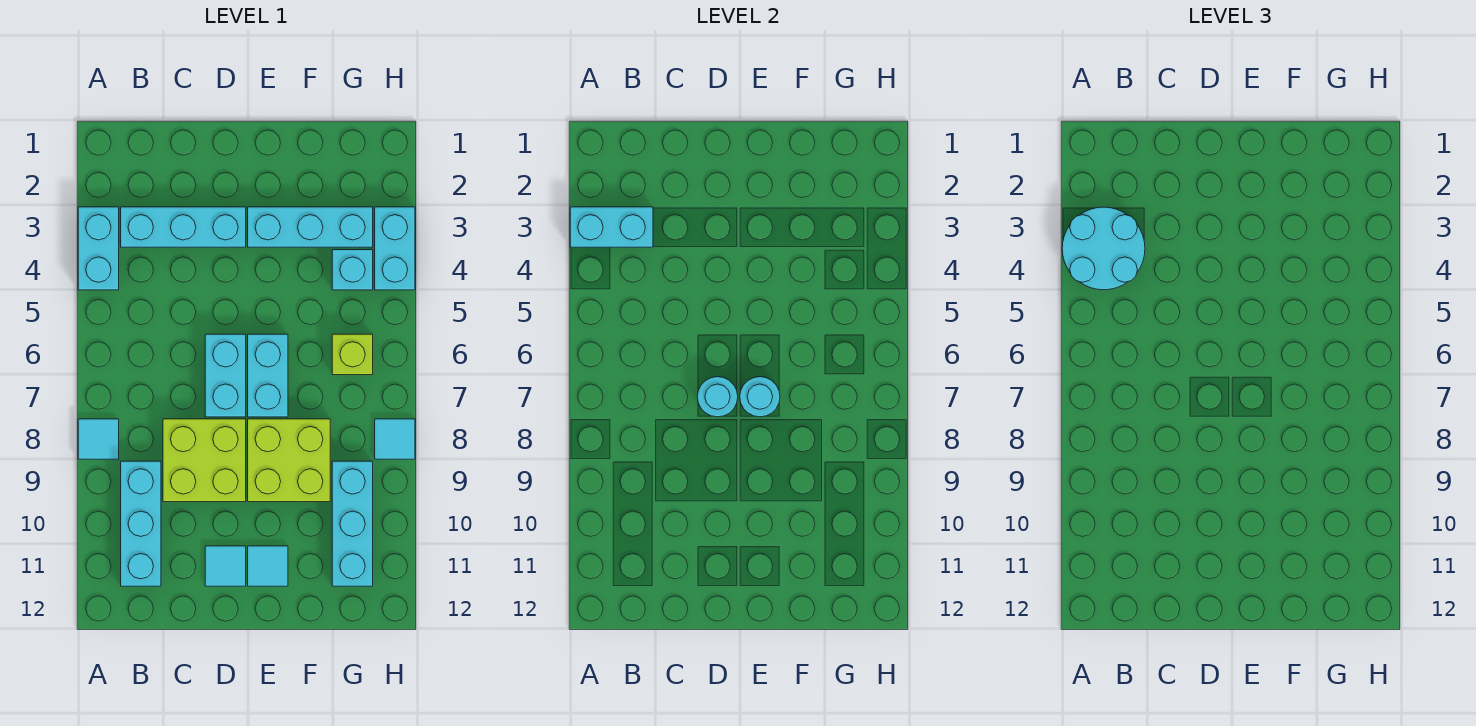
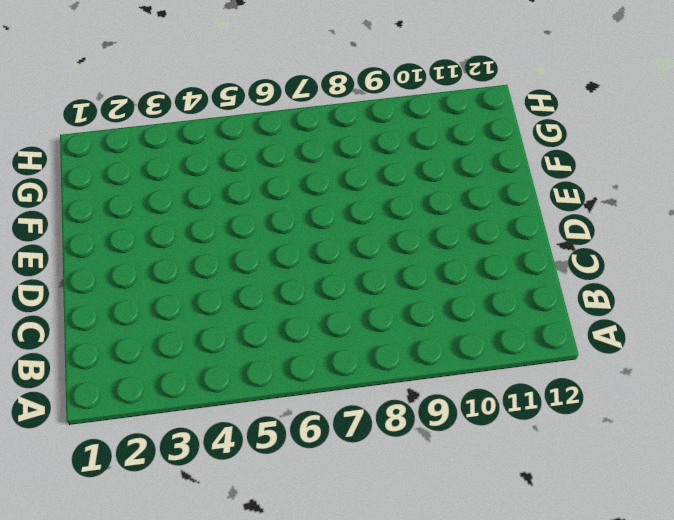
none -> cyan brick A3:A4 level 1
none -> cyan tile A8 level 1
none -> cyan brick B3:D3 level 1

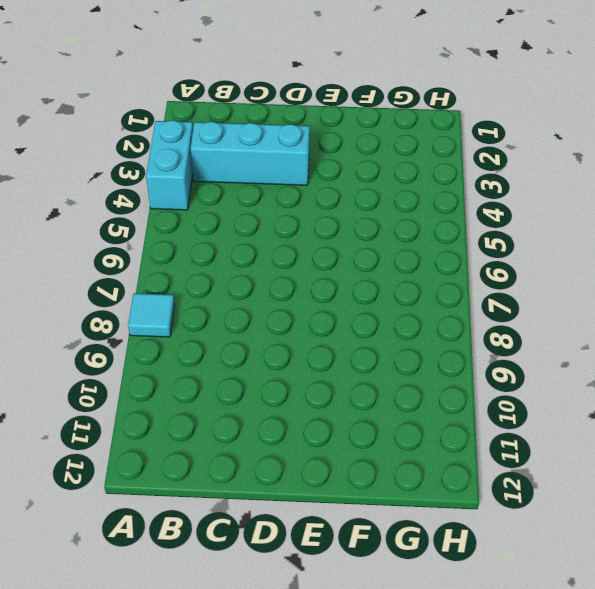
none -> cyan brick B9:B11 level 1
none -> lime brick C8:D9 level 1
none -> cyan brick D6:D7 level 1

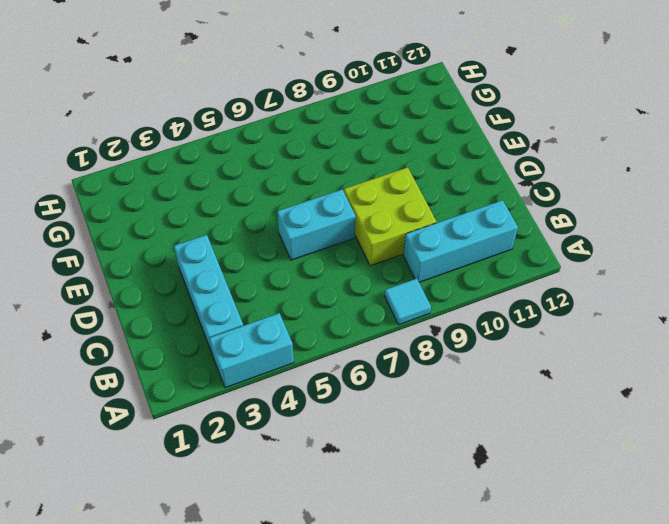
none -> cyan tile D11 level 1
none -> cyan brick E3:G3 level 1
none -> cyan brick E6:E7 level 1

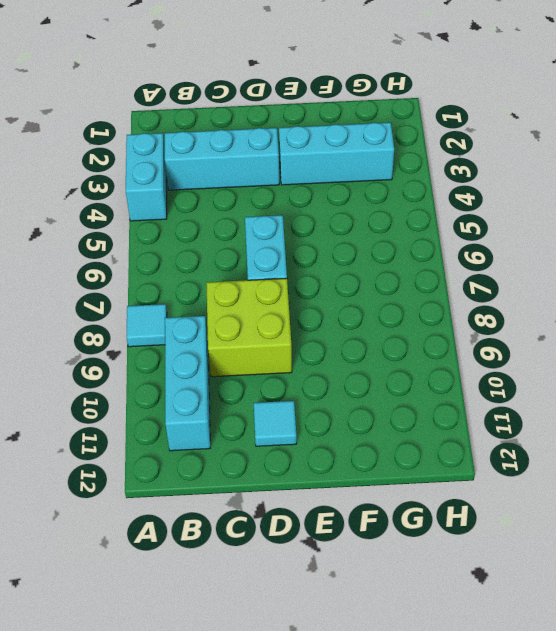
none -> cyan brick E6:E7 level 1
none -> lime brick E8:F9 level 1
none -> cyan tile E11 level 1

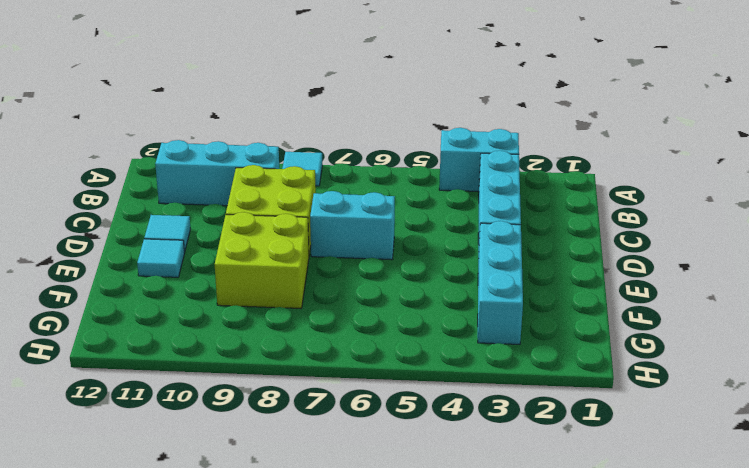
none -> cyan brick E6:E7 level 1
none -> cyan brick G4 level 1
none -> lime brick G6 level 1

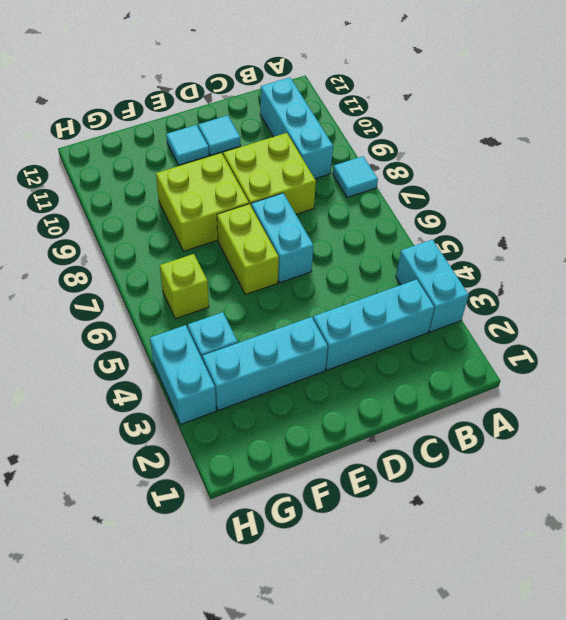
lime brick E6:E7 level 1 -> cyan brick E6:E7 level 1
none -> cyan brick G9:G11 level 1
none -> cyan tile H8 level 1
none -> cyan brick A3:B3 level 2

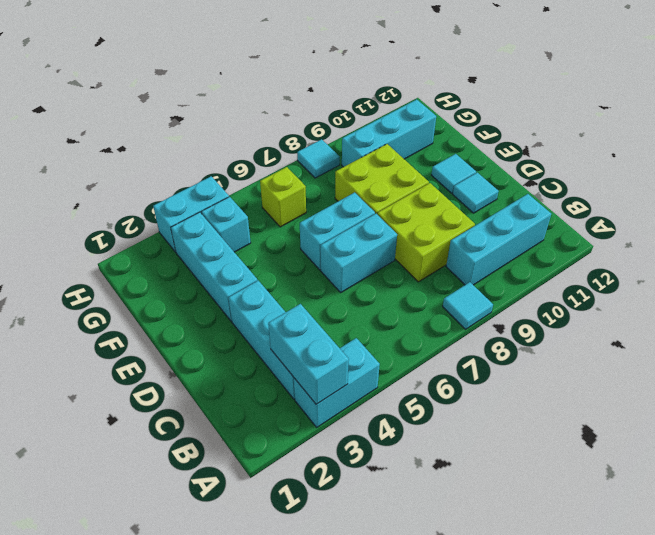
none -> cyan round brick D7 level 2
none -> cyan round brick E7 level 2
none -> cyan round brick A3:B4 level 3

